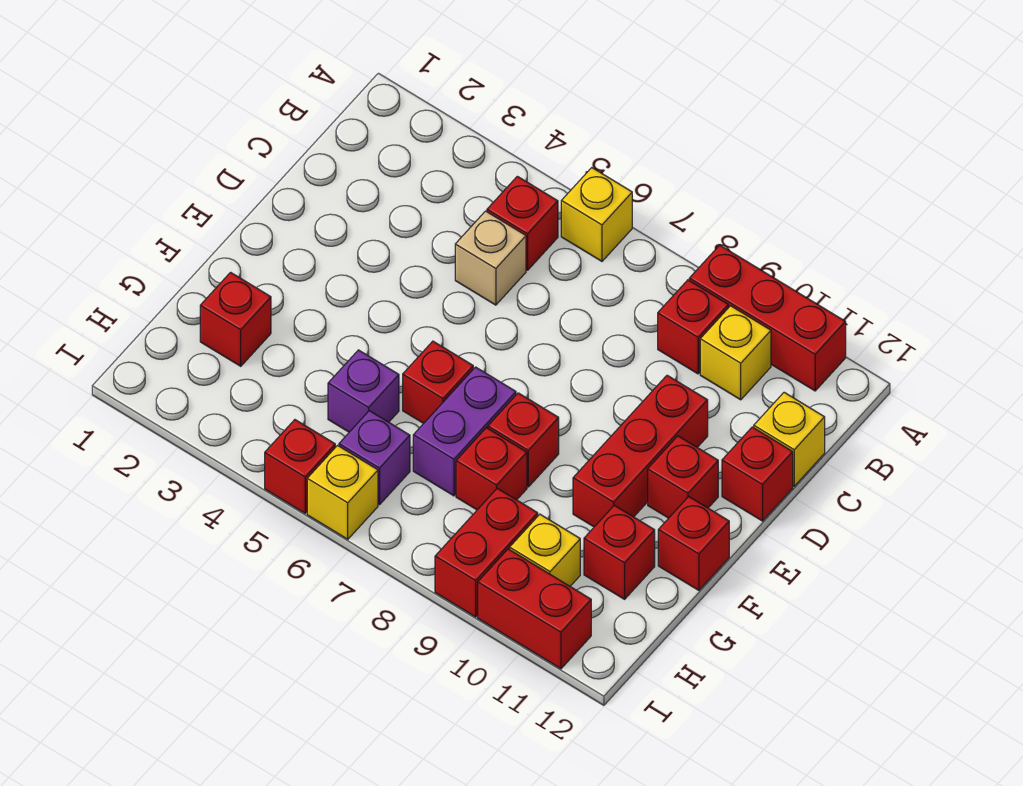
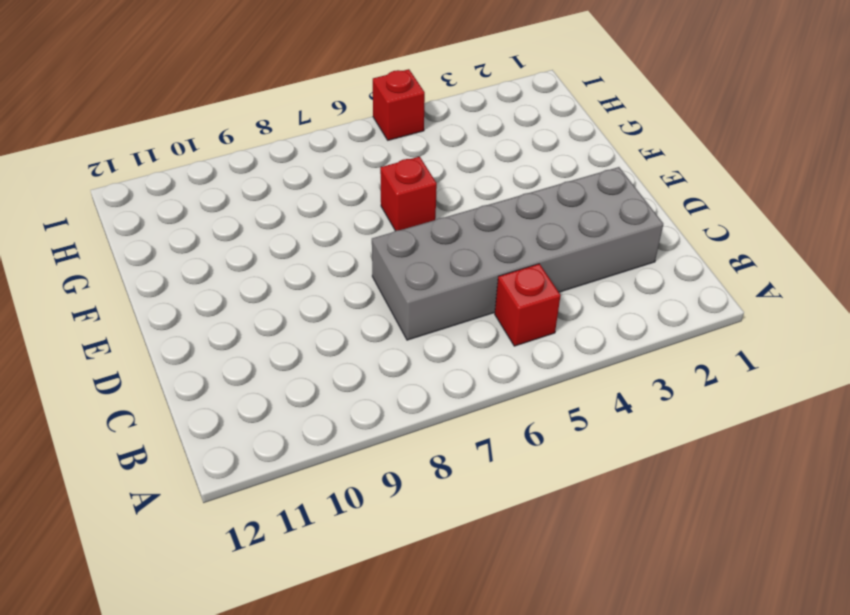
grey brick C2:D7 level 1 -> tan brick C5 level 1
none -> yellow brick A6 level 1
none -> red brick A9:A11 level 1
none -> red brick B9 level 1

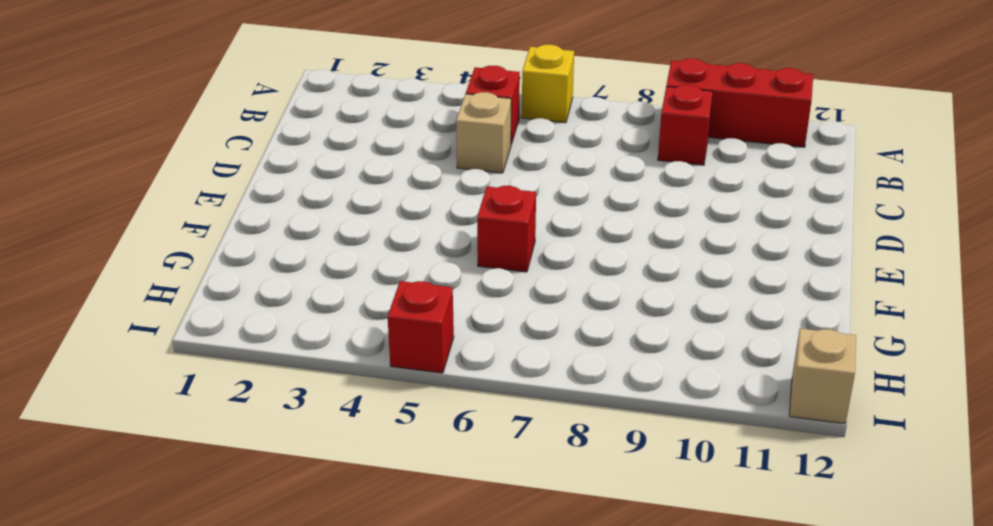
tan brick I12 level 1 -> none
none -> yellow brick B10 level 1
none -> yellow brick C12 level 1
none -> red brick D10:F10 level 1

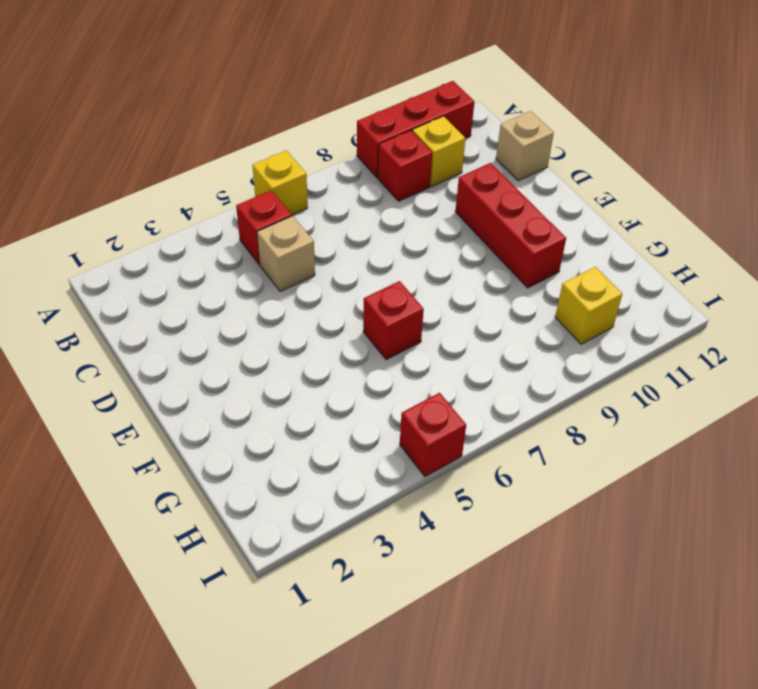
tan brick C12 level 1 -> yellow brick C12 level 1
none -> red brick D12 level 1
none -> red brick E11 level 1
none -> purple brick F7:G7 level 1

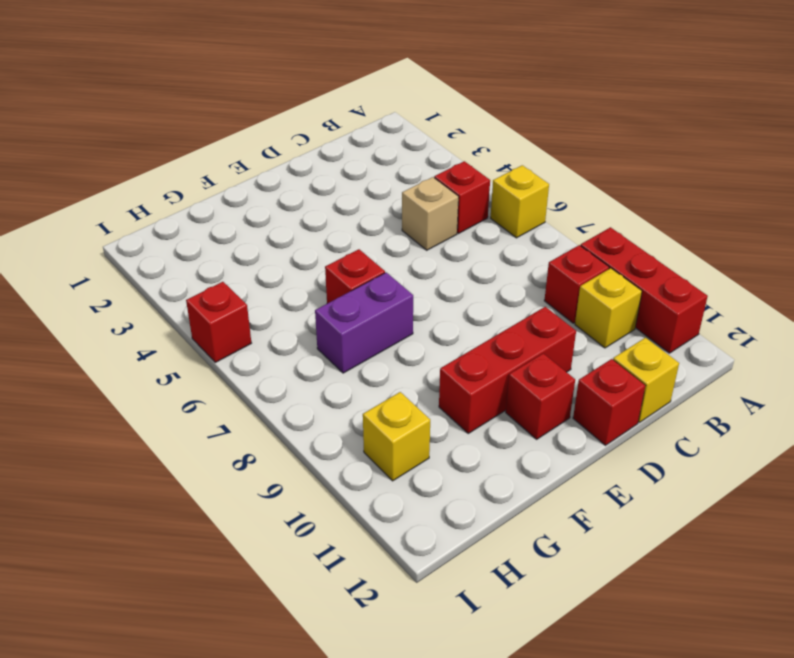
none -> red brick F8 level 1
none -> red brick F12 level 1
none -> red brick G2 level 1

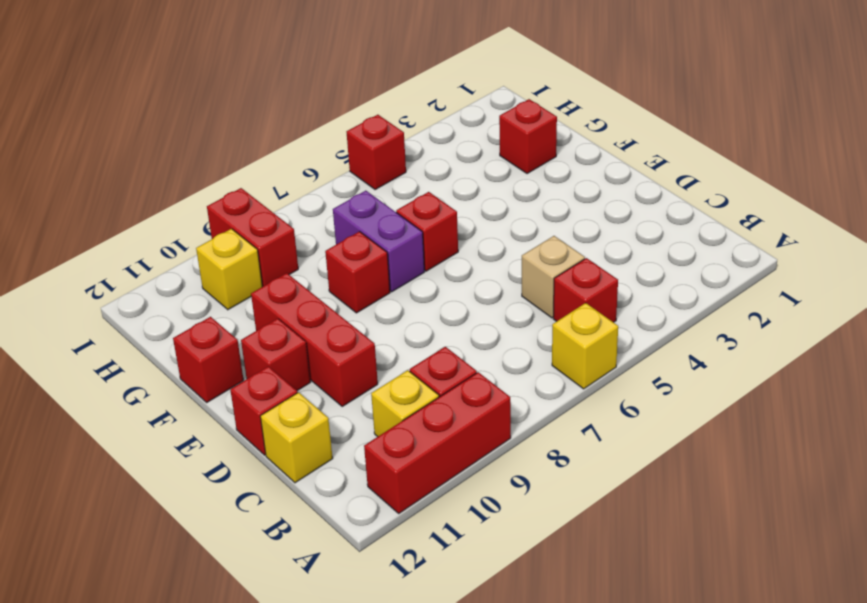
none -> purple brick G5 level 1
none -> red brick G8 level 1
none -> red brick G11 level 1

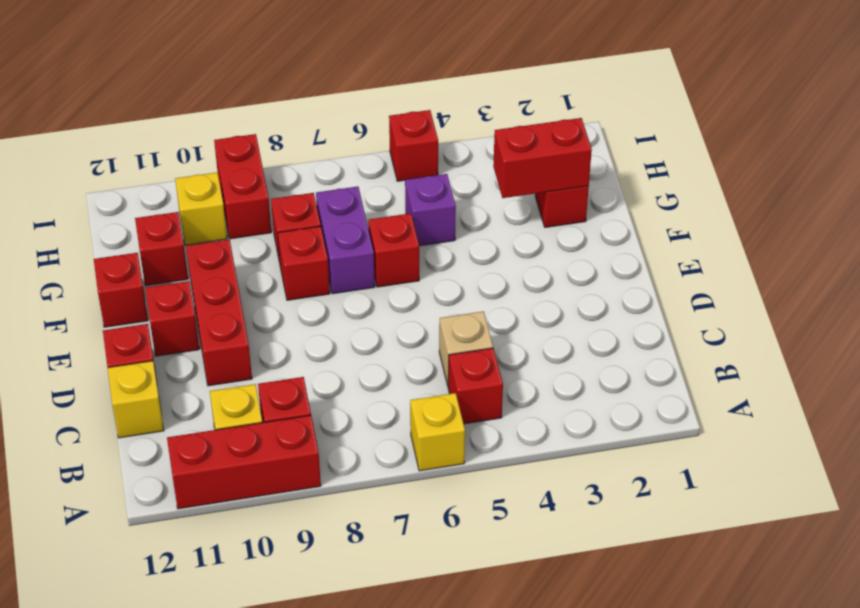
red brick G2:G3 level 2 -> red brick I10:I11 level 1
none -> purple brick H6 level 1
none -> yellow brick I6 level 1

